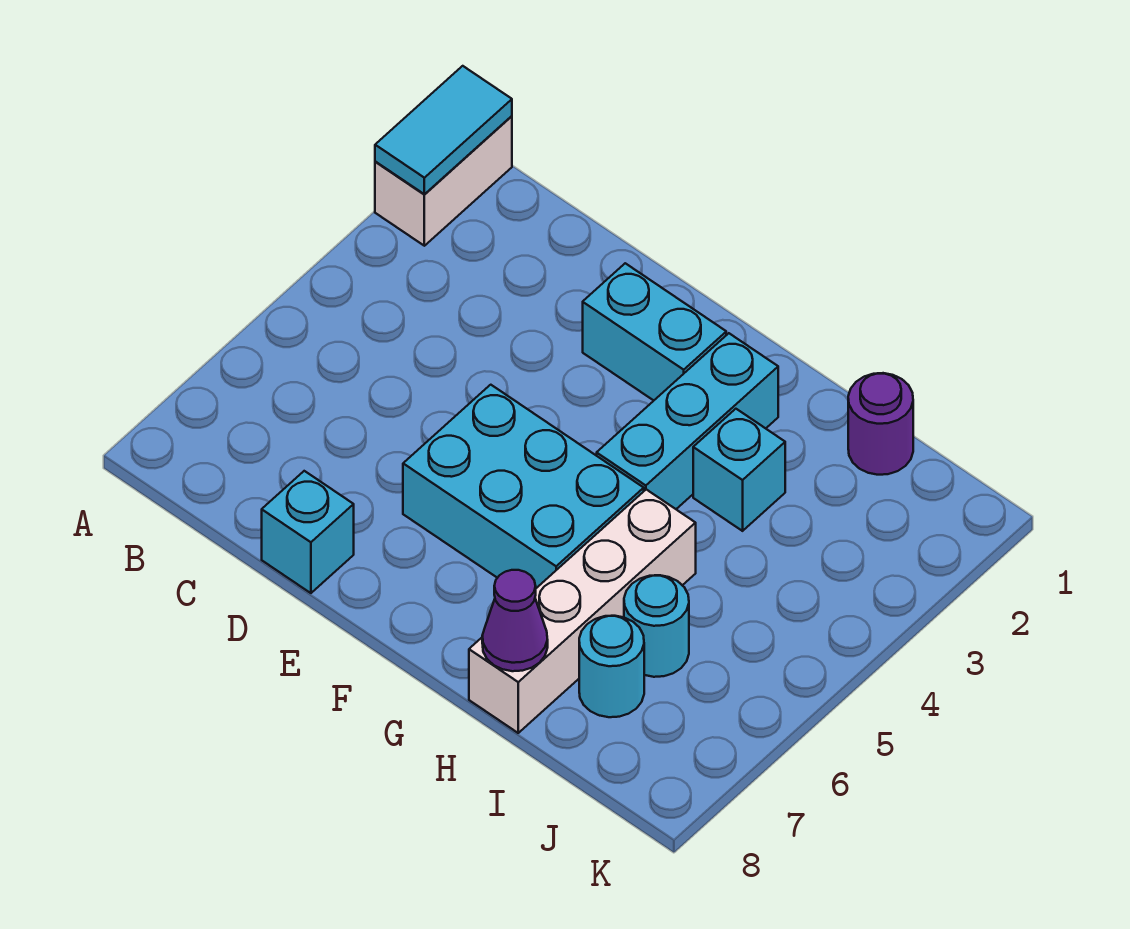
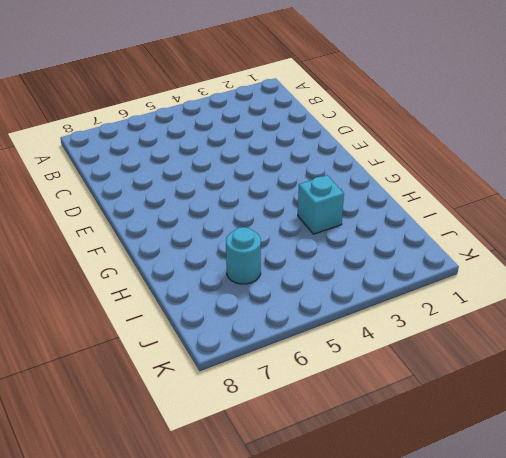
none -> white brick A1:A2 level 1
none -> cyan brick D8 level 1
none -> cyan brick E2:F2 level 1

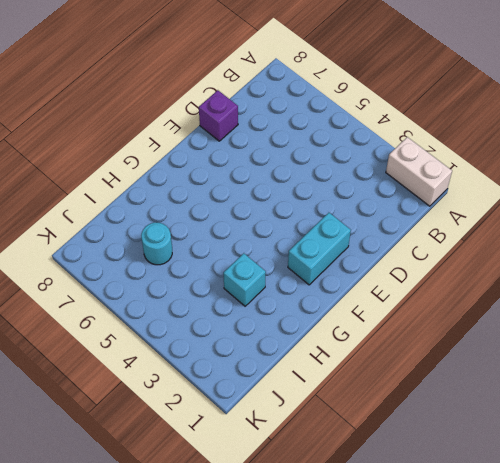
purple brick D8 level 1 -> cyan brick D8 level 1
none -> cyan brick E5:G6 level 1
none -> cyan brick G2:G4 level 1
none -> white brick H5:H8 level 1

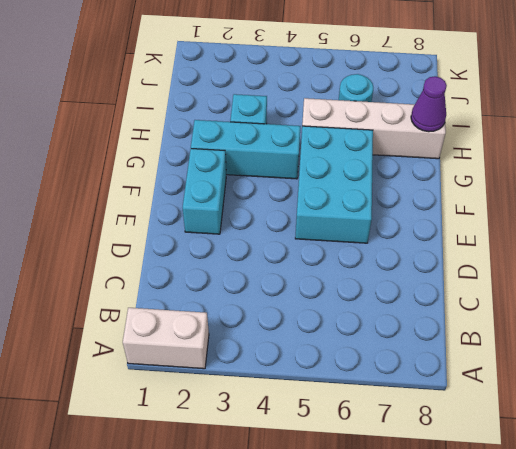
none -> cyan brick D8 level 1
none -> purple round brick I1 level 1
none -> cyan round brick I7 level 1

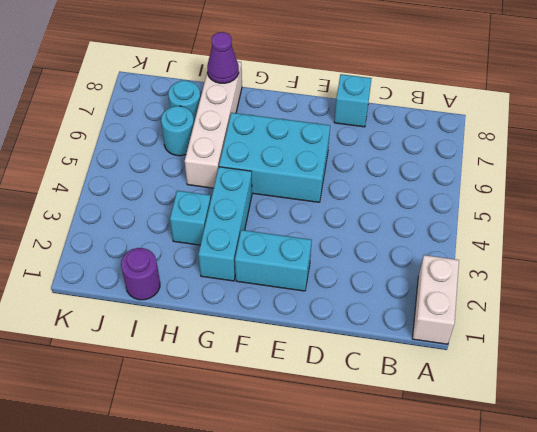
none -> cyan tile A1:A2 level 2

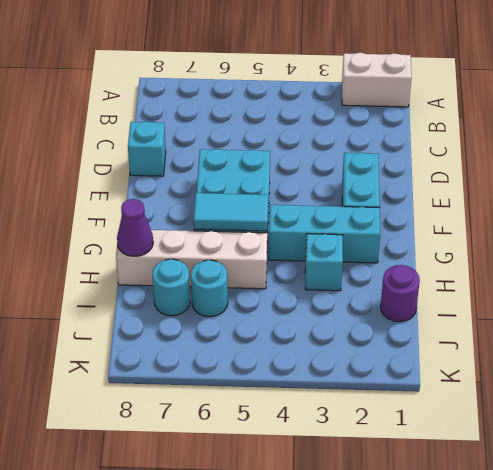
cyan tile G5:G6 level 2 -> cyan tile A1:A2 level 2

